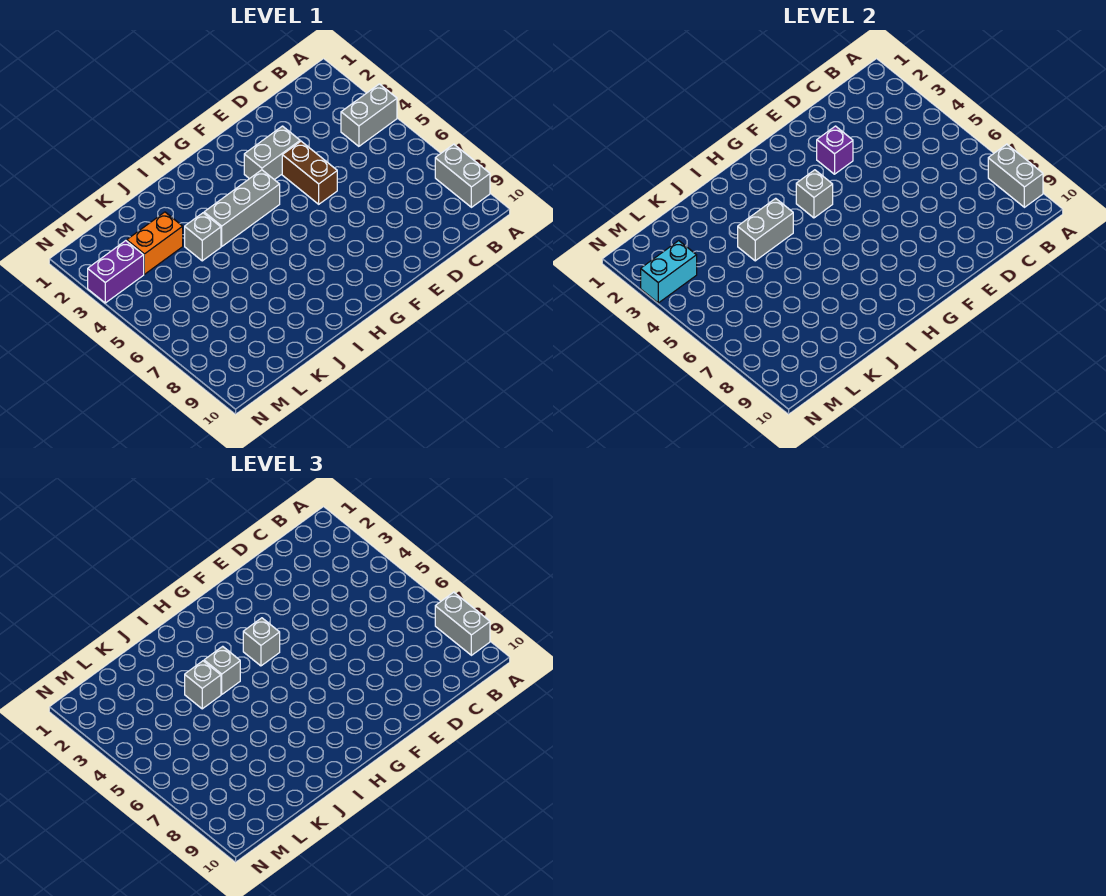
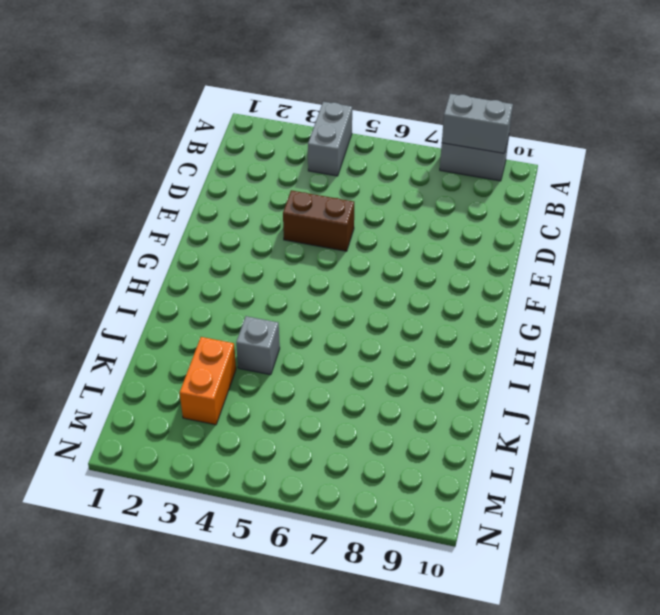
none -> grey brick E3:F3 level 1
none -> grey brick G4:I4 level 1
none -> purple brick M3:N3 level 1

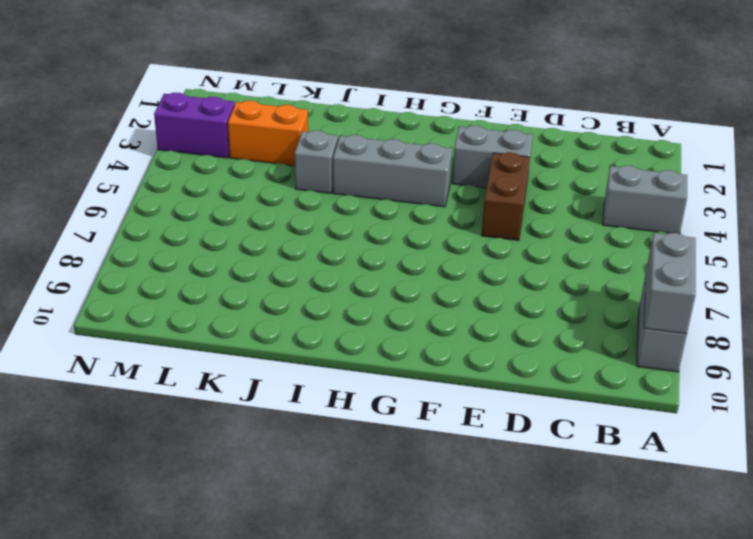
none -> purple brick E3 level 2
none -> grey brick G4 level 2
none -> grey brick I4:J4 level 2

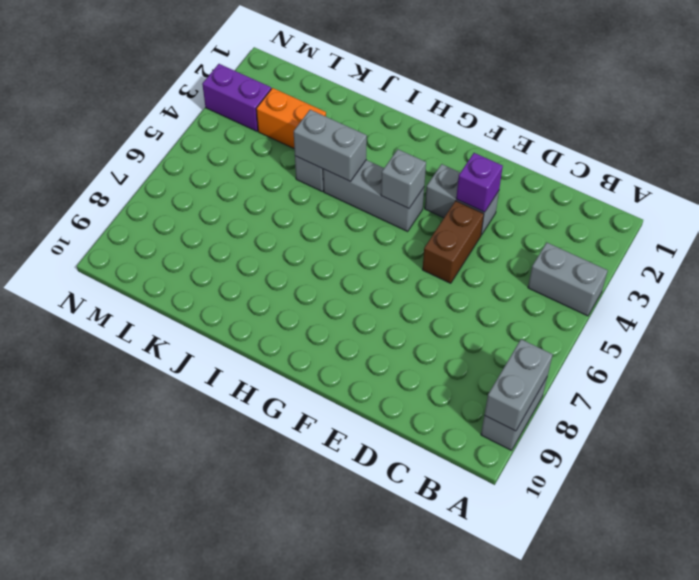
none -> cyan brick M3:N3 level 2
none -> grey brick A8:A9 level 3
none -> grey brick G4 level 3

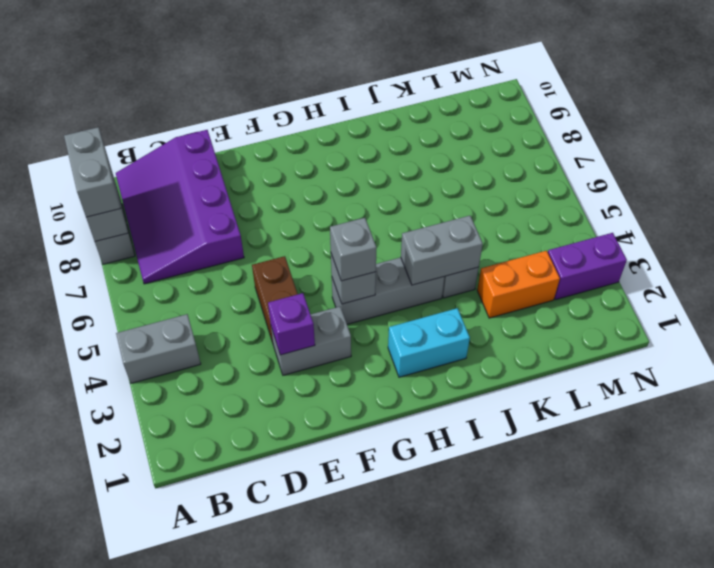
purple slope B7:D10 level 1 top D -> none
cyan brick H2:I2 level 1 -> cyan brick M3:N3 level 2
none -> grey brick I4 level 3
none -> grey brick J4 level 3

